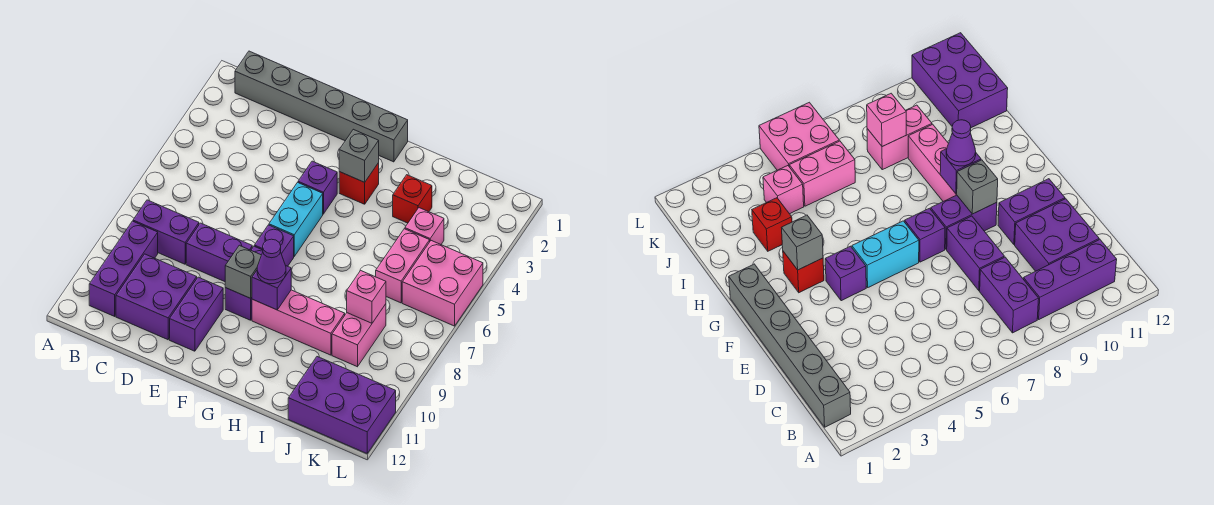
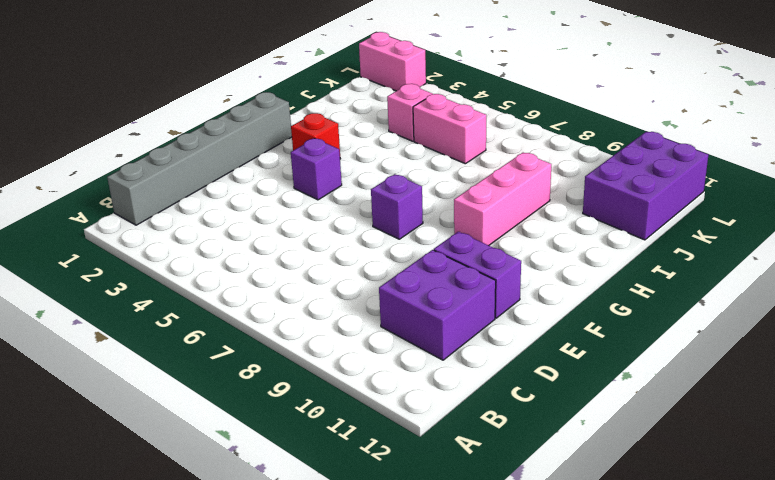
pink brick L1:L2 level 1 -> pink brick J8:J9 level 1
none -> purple brick B8:C8 level 1
none -> purple brick B9:B11 level 1
none -> purple brick D8:E8 level 1

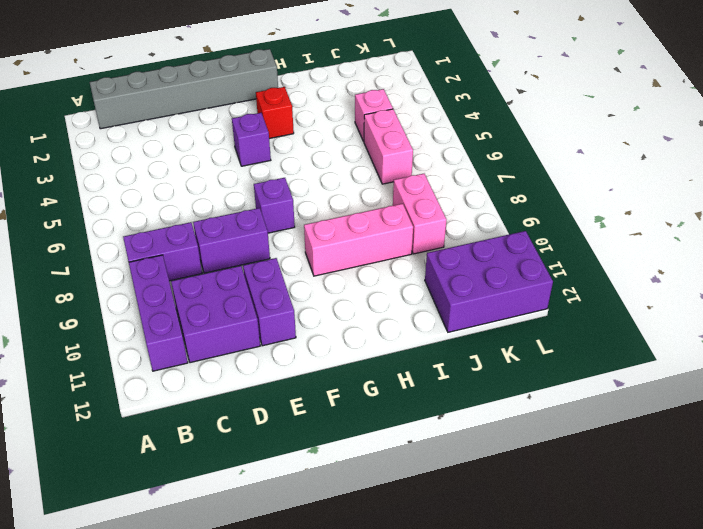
none -> cyan brick F5:F6 level 1
none -> purple brick F8:F9 level 1
none -> red brick I3 level 1

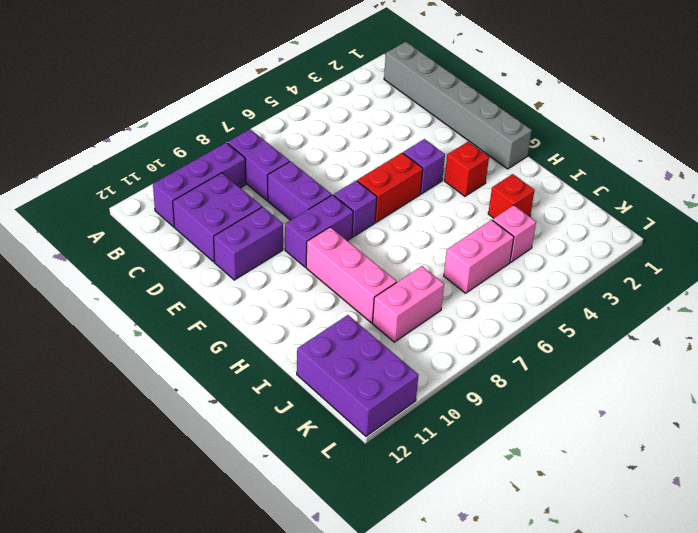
red brick F5:F6 level 1 -> cyan brick F5:F6 level 1
none -> pink brick K5:L6 level 1
none -> grey brick F9 level 2
none -> grey brick G3 level 2

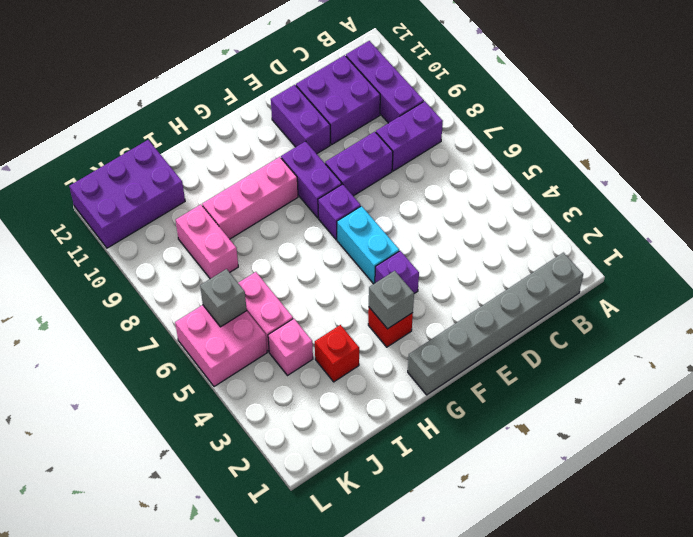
grey brick K6 level 2 -> grey brick F9 level 2
none -> purple brick G9 level 2
none -> pink brick J8 level 2
none -> purple cone G9 level 3

